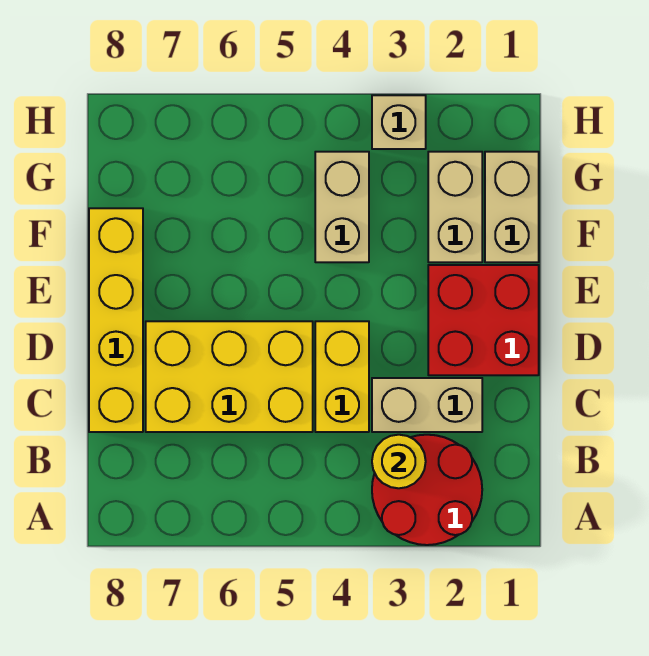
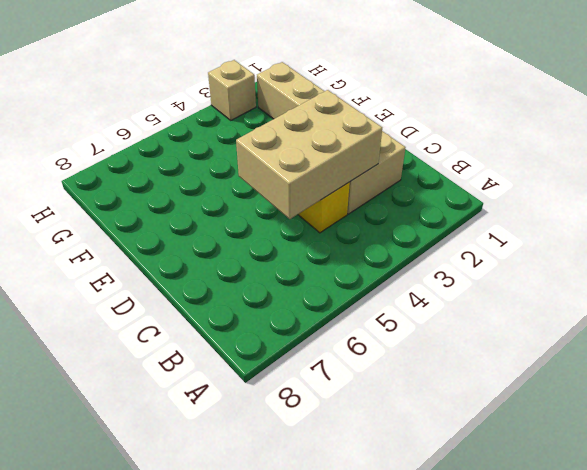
tan brick C3:D5 level 2 -> none
none -> red round brick A2:B3 level 1
none -> yellow brick C5:D7 level 1

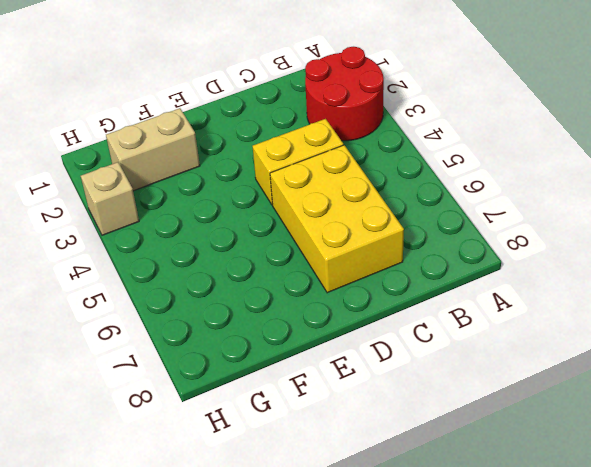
none -> tan brick C2:C3 level 1
none -> yellow brick C8:F8 level 1

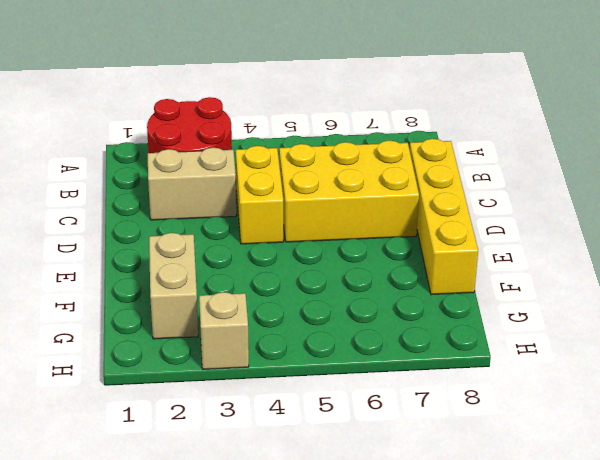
none -> red brick D1:E2 level 1
none -> tan brick F1:G1 level 1

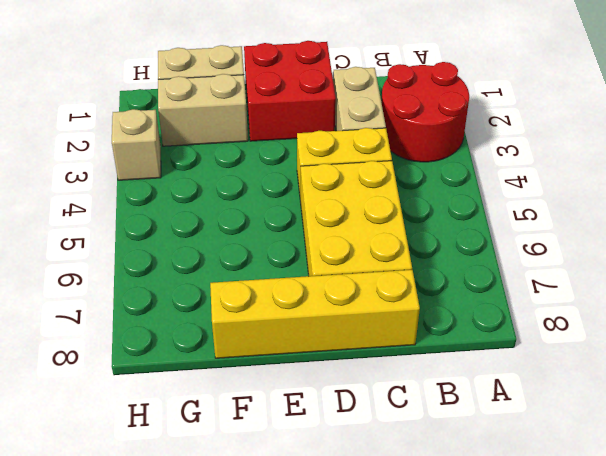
none -> tan brick F4:G4 level 1
none -> yellow round brick B3 level 2

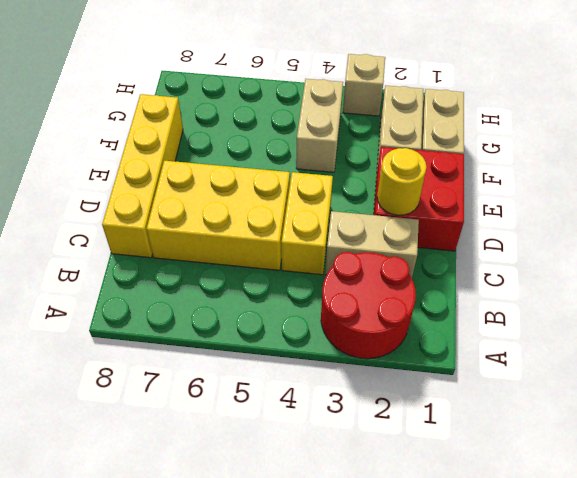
yellow round brick D2 level 2 -> yellow round brick B3 level 2

